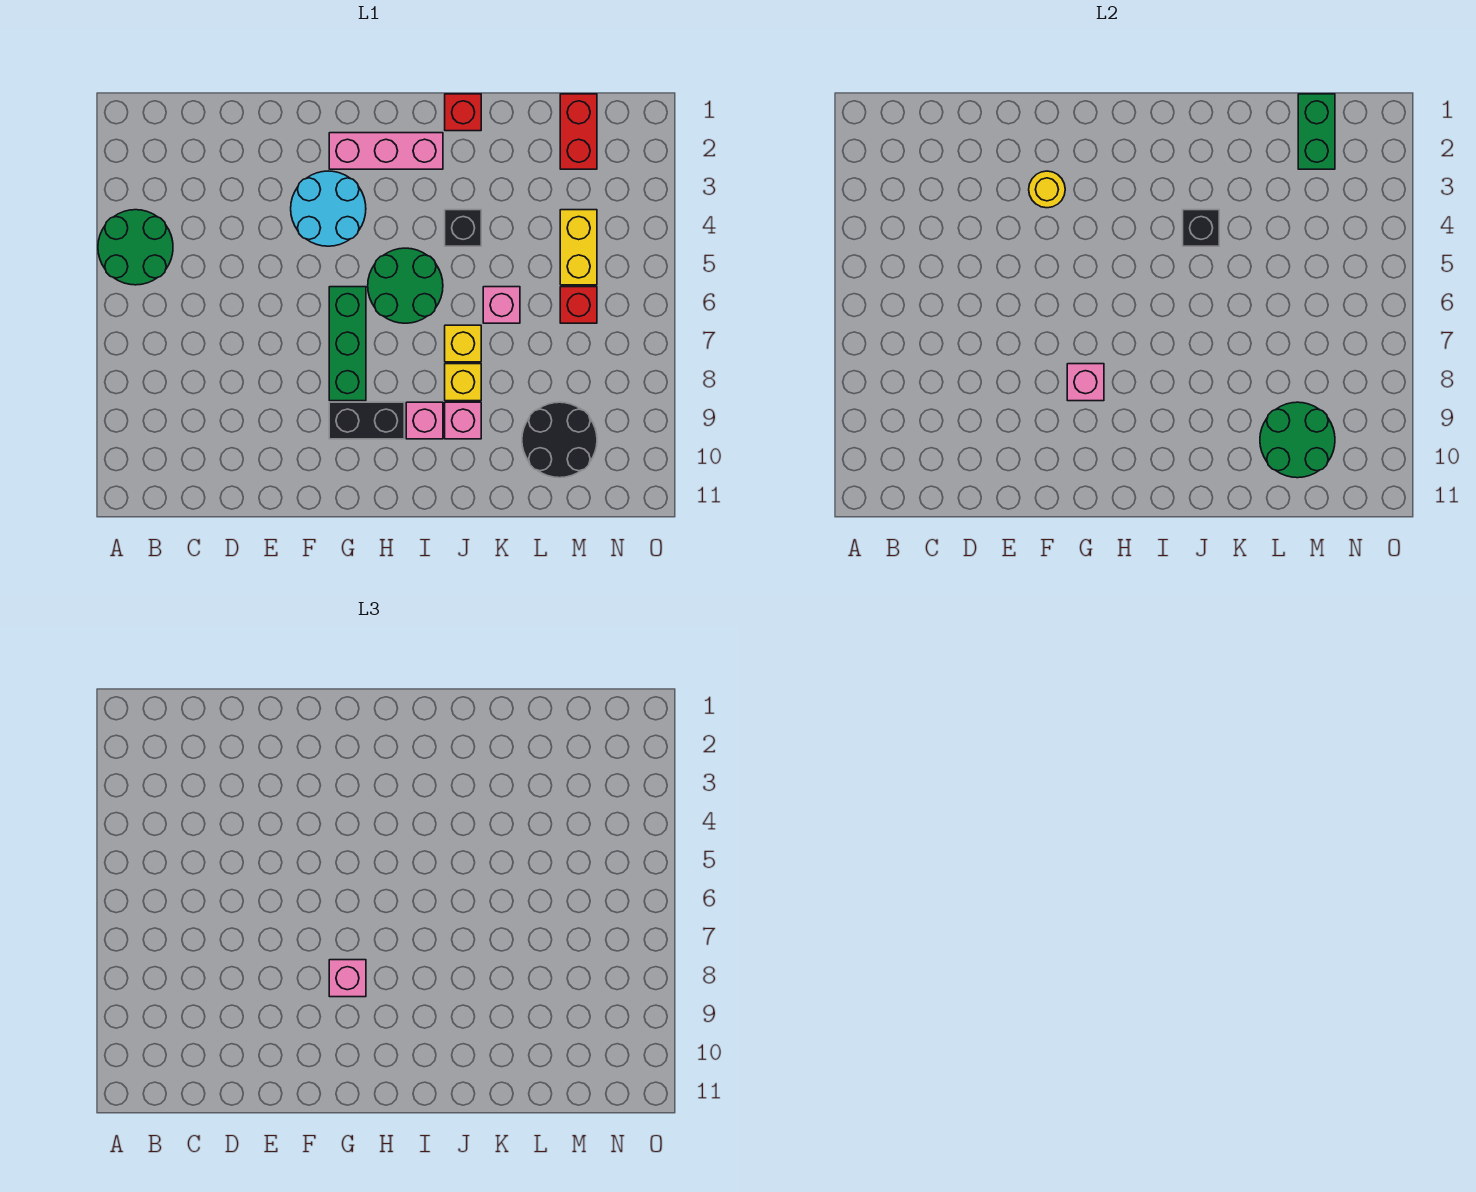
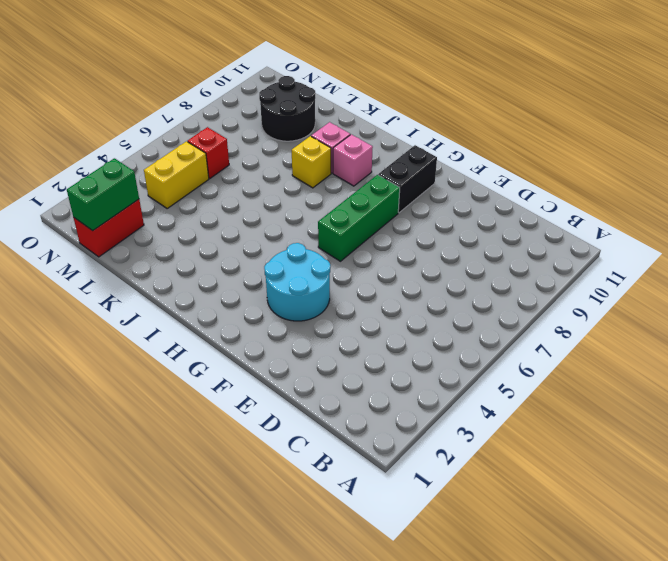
black brick G9:G10 level 1 -> black brick G9:H9 level 1
none -> green round brick A4:B5 level 1
none -> pink brick G2:I2 level 1
none -> green round brick H5:I6 level 1

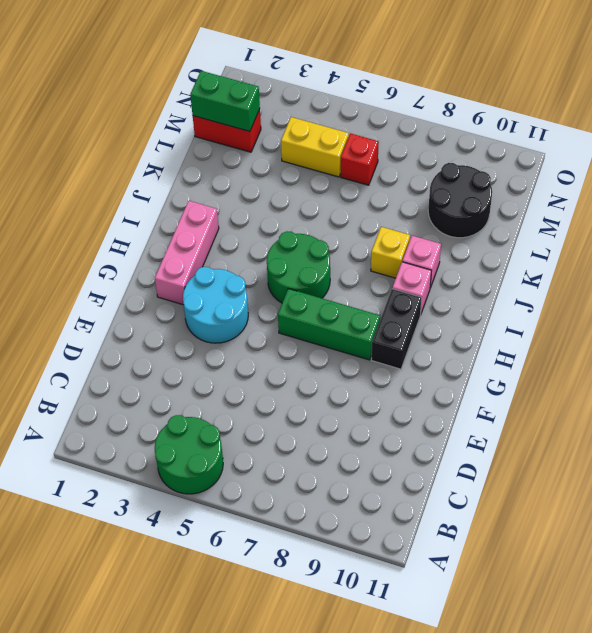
none -> red brick J1 level 1
none -> black brick J4 level 1
none -> yellow brick J7 level 1

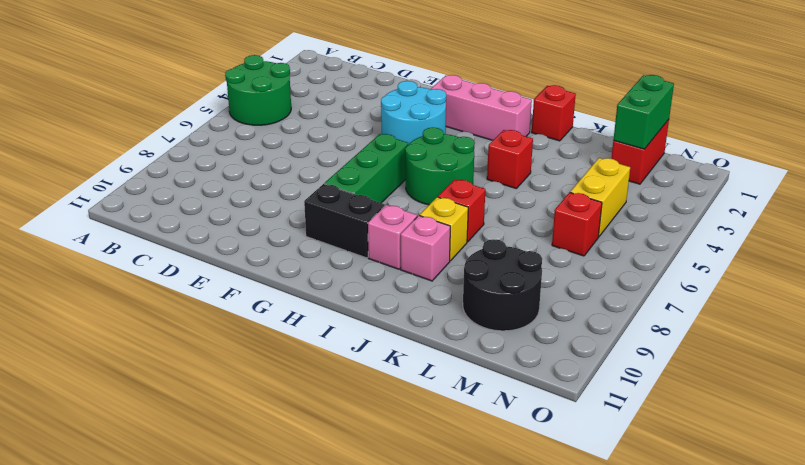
red brick J4 level 1 -> black brick J4 level 1
red brick J7 level 1 -> yellow brick J7 level 1
none -> pink brick K6 level 1
none -> yellow round brick F3 level 2
none -> pink brick G8 level 2

